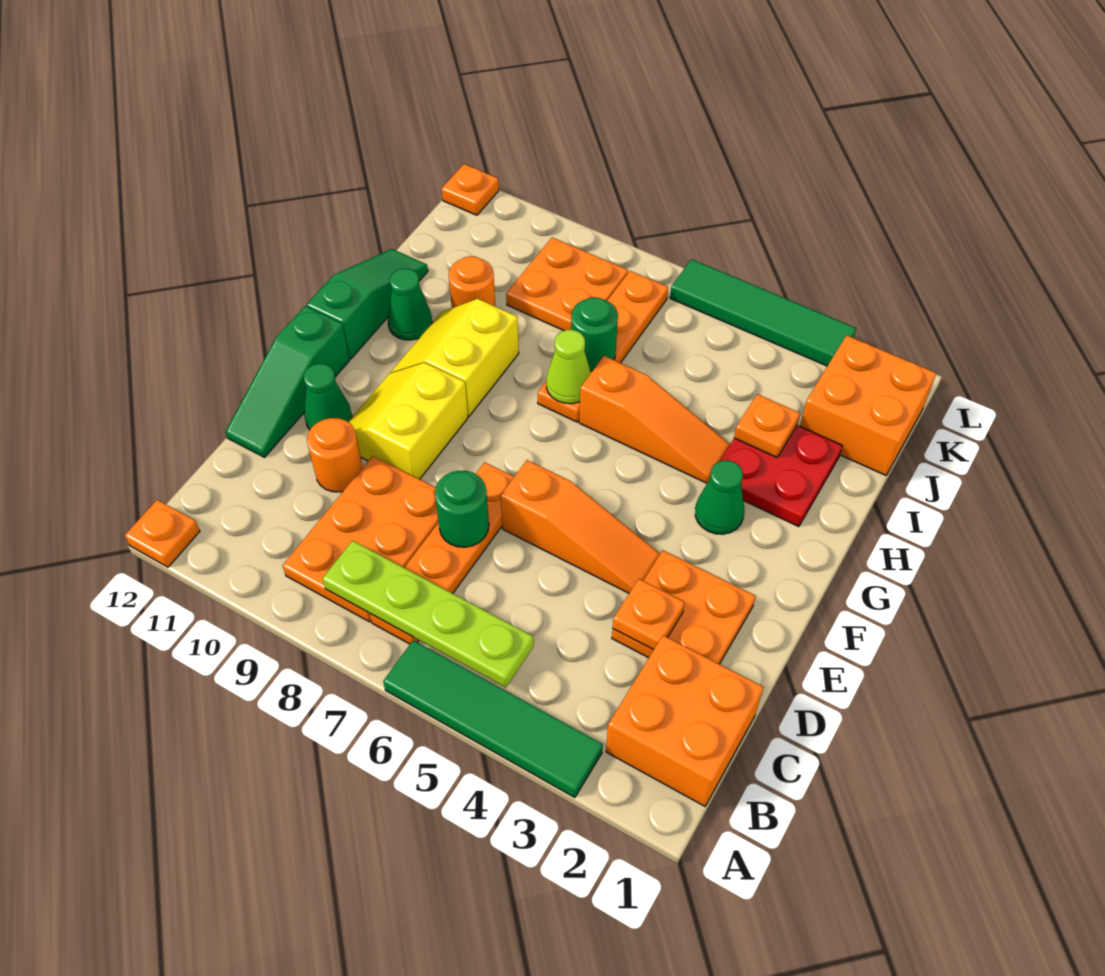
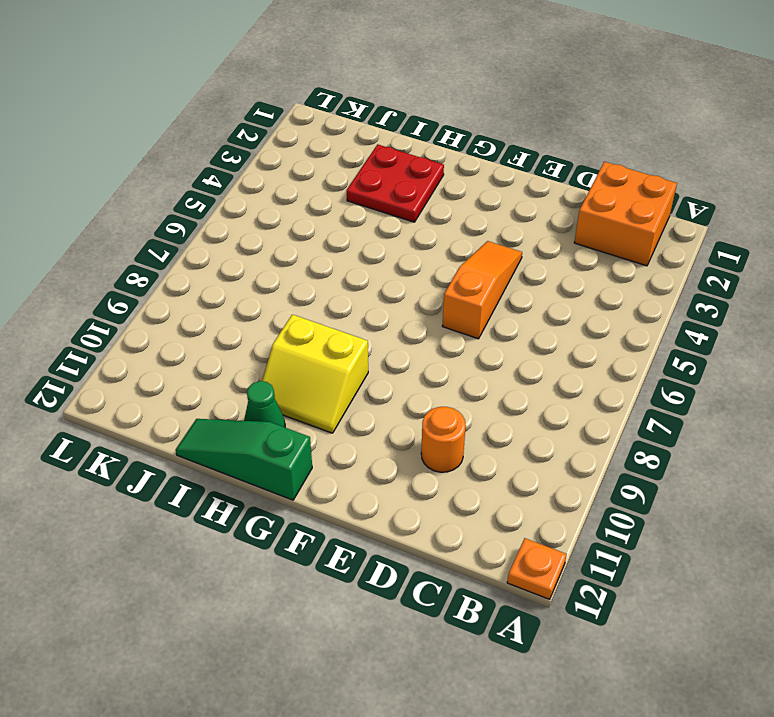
none -> green tile A3:A6 level 1
none -> orange plate B7:E7 level 1
none -> orange plate B8:D9 level 1

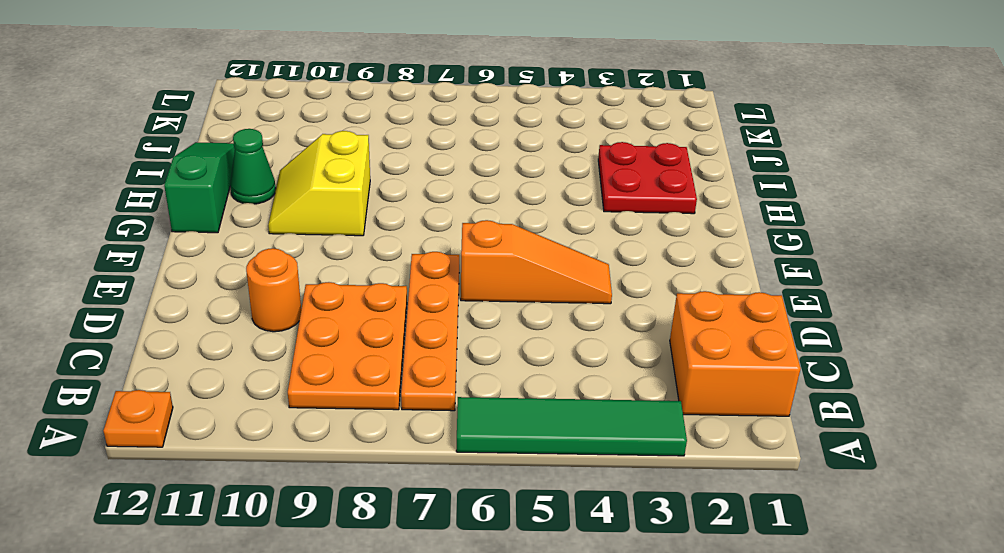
none -> orange plate D2:E3 level 1
none -> green slope D12:F12 level 1 top F
none -> yellow slope E9:F10 level 1 top 9

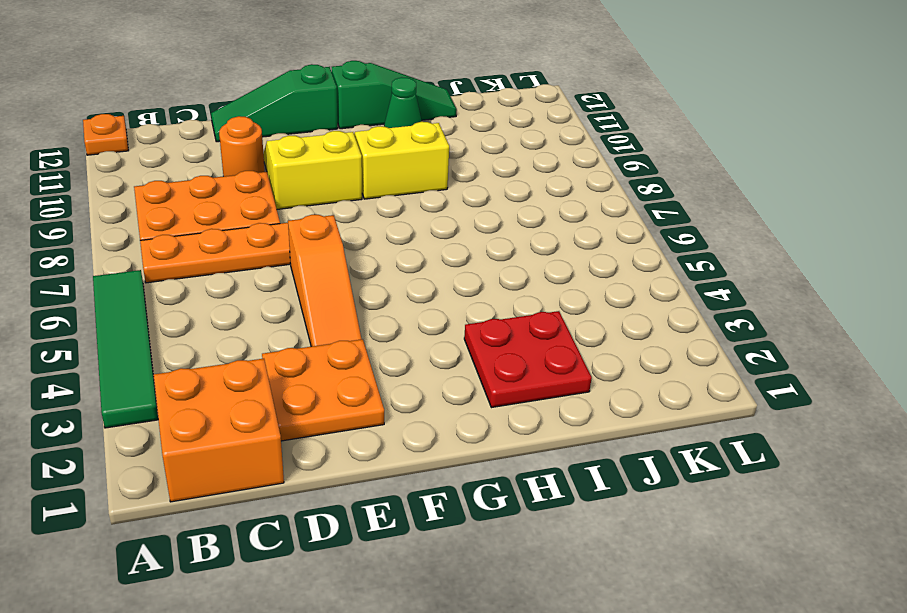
none -> green cone E11 level 1
none -> green cone G3 level 1
none -> orange slope H4:H6 level 1 top 6

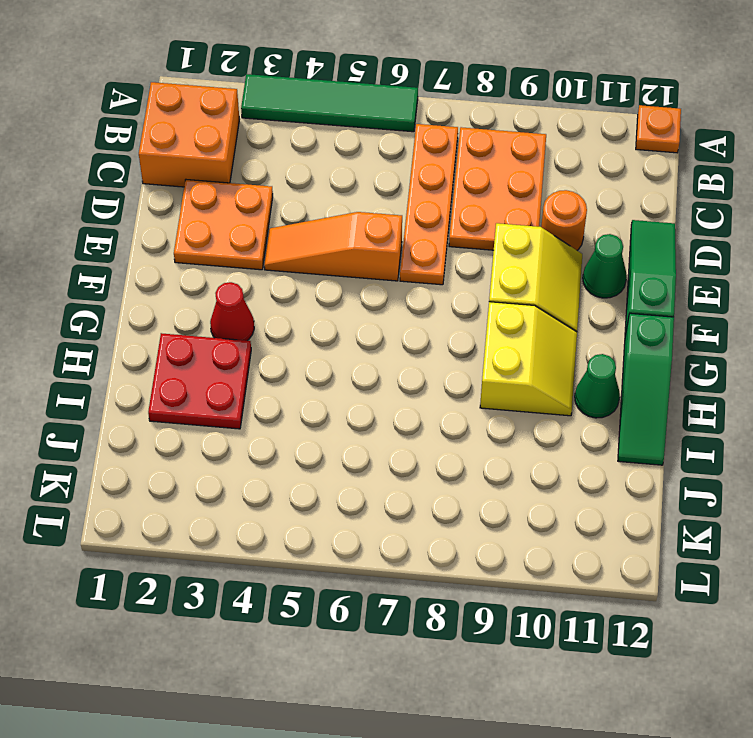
red cone G3 level 1 -> green cone G3 level 1
none -> orange slope H4:H6 level 1 top 6
none -> orange plate H7:K7 level 1
none -> orange round brick I10 level 1

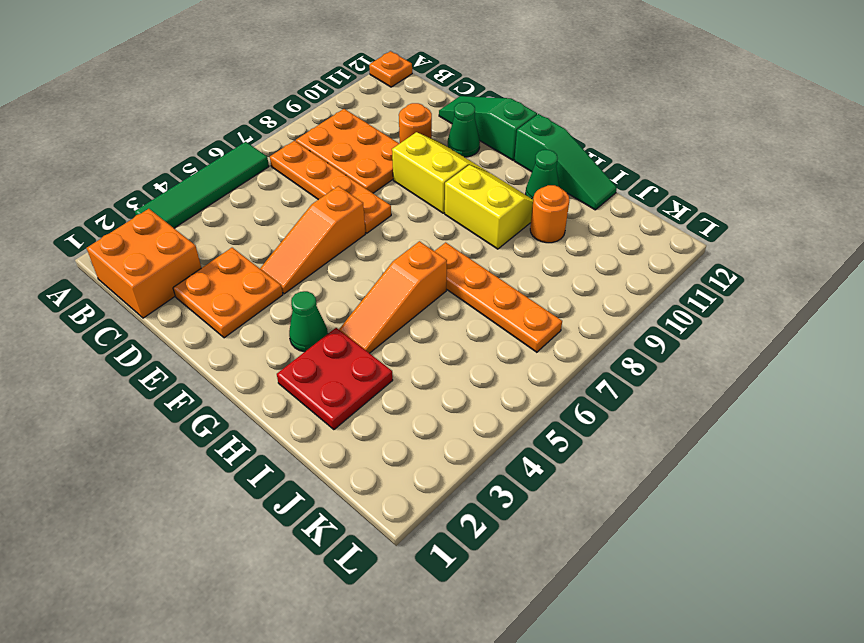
none -> orange brick J1:K2 level 1
none -> orange plate J8:K9 level 1
none -> green tile L3:L6 level 1

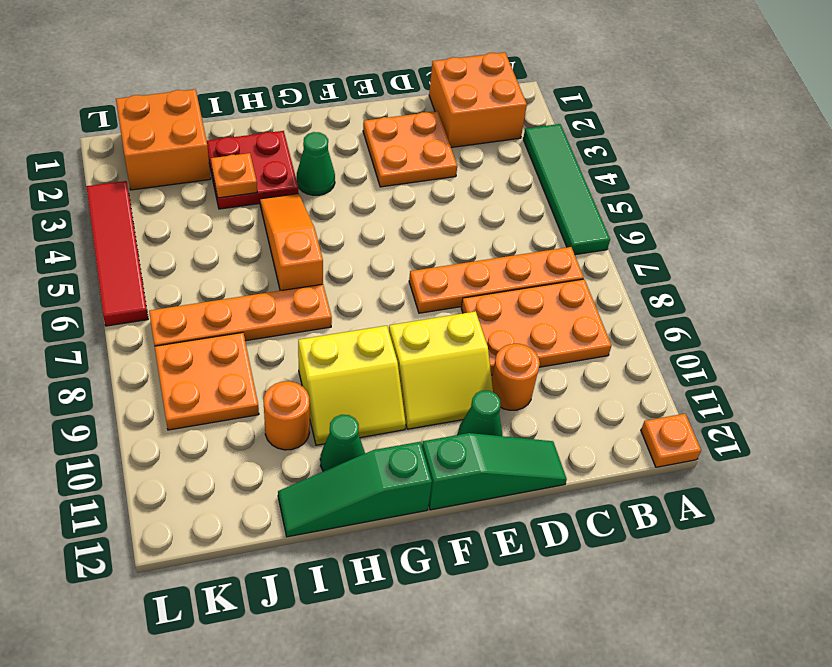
red tile L3:L6 level 1 -> green tile L3:L6 level 1
none -> orange slope E4:E6 level 1 top 6
none -> orange plate L12 level 1
none -> lime plate B5:B8 level 2

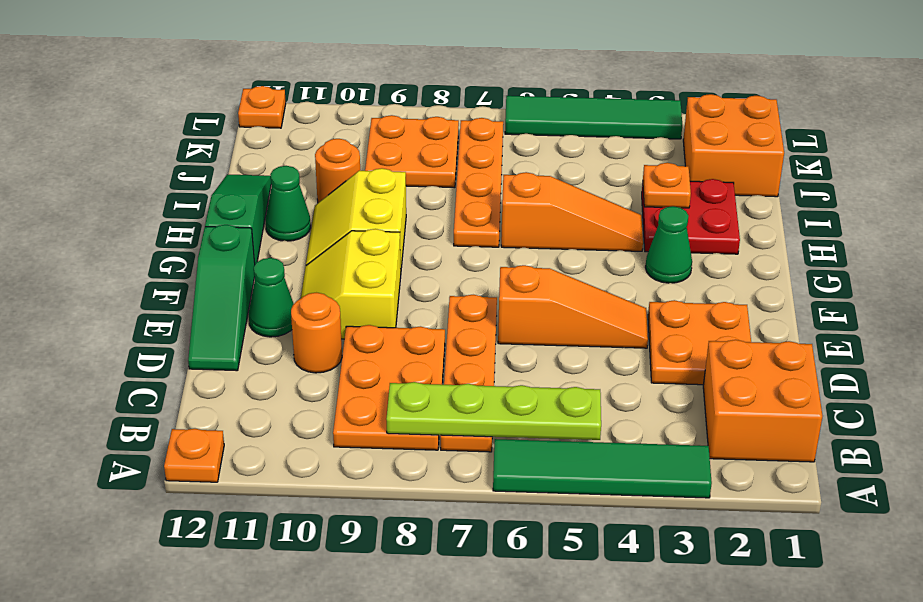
none -> orange plate D3 level 2
none -> green round brick D7 level 2
none -> lime cone H7 level 2

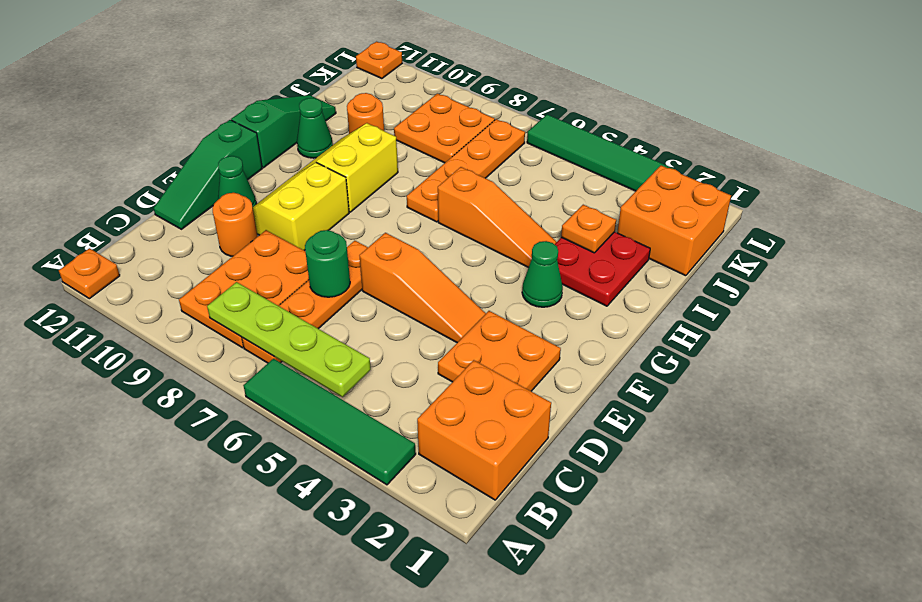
none -> orange plate D3 level 2
none -> lime cone H7 level 2
none -> green round brick I7 level 2

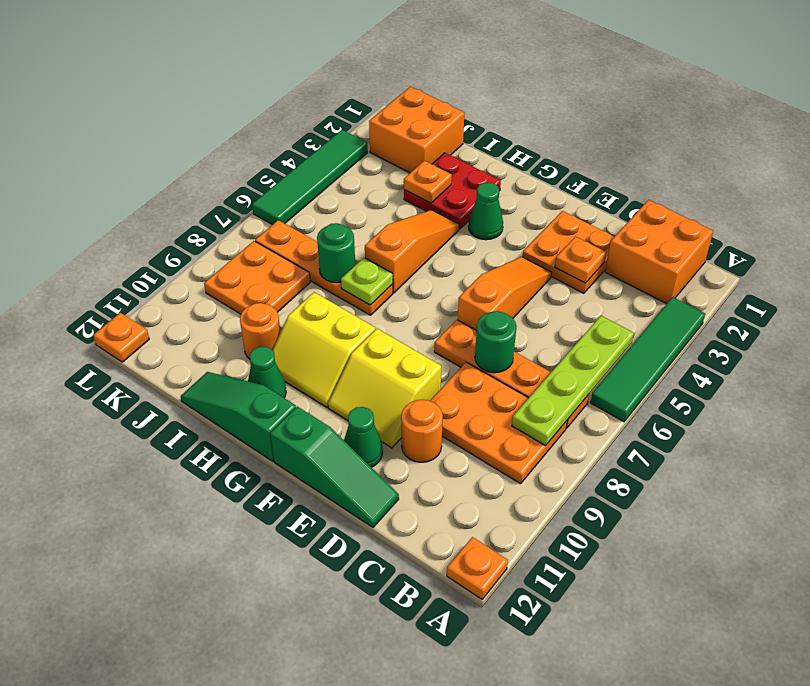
lime plate H7 level 2 -> lime cone H7 level 2

